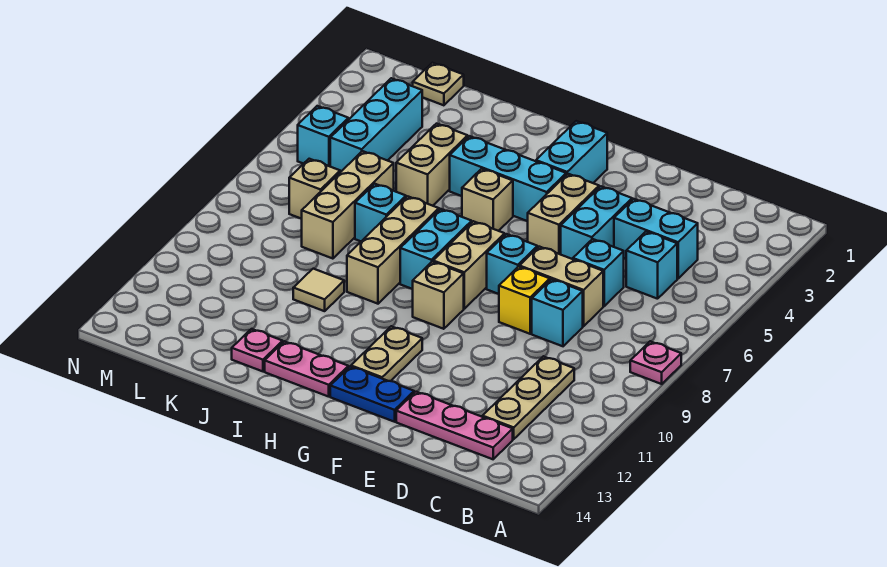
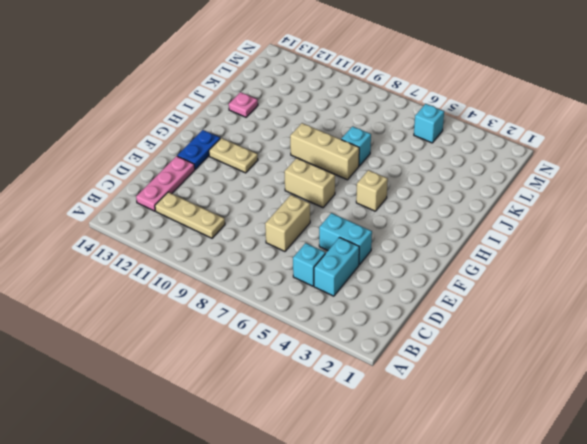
none -> pink plate A8 level 1
none -> cyan brick D6 level 1
none -> cyan brick D8 level 1
none -> yellow brick E8 level 1

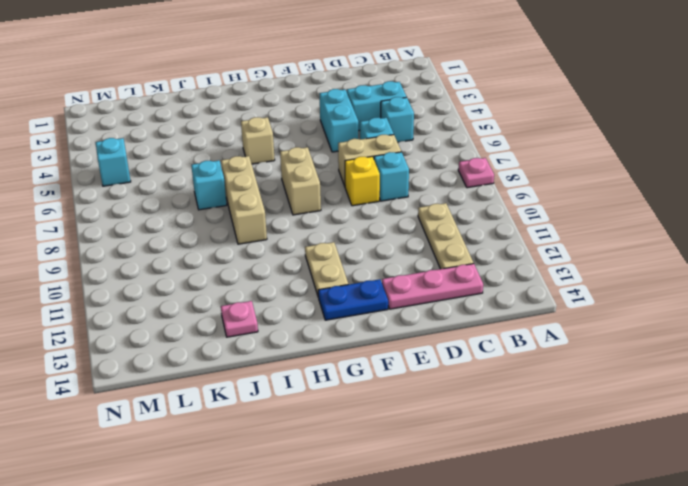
none -> tan brick F4:F5 level 1
none -> cyan brick F7 level 1
none -> cyan brick G2:G3 level 1
none -> cyan brick G4:I4 level 1

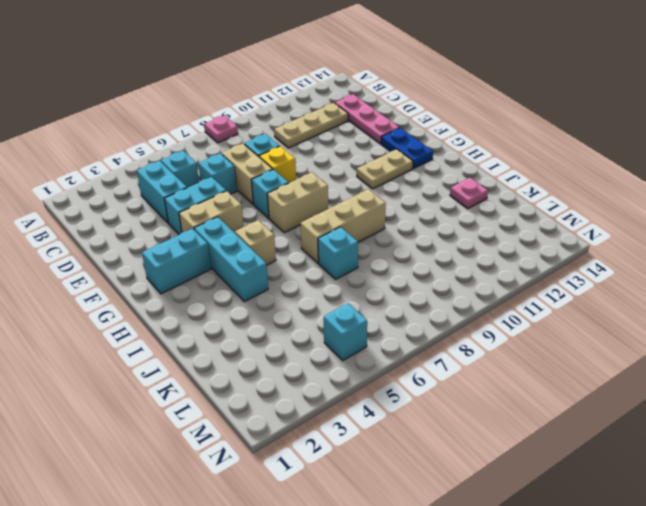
none -> tan brick G9 level 1
none -> cyan brick H7:H8 level 1
none -> pink plate H13:I13 level 1
none -> tan brick J4:J5 level 1

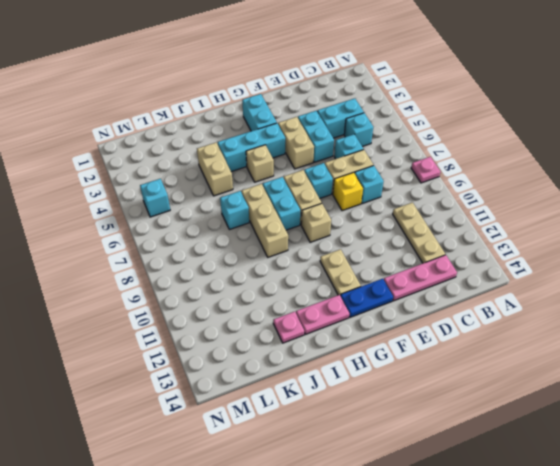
none -> tan tile J10 level 1
none -> tan brick K6:K8 level 1
none -> tan plate L1 level 1
none -> cyan brick L3:L5 level 1

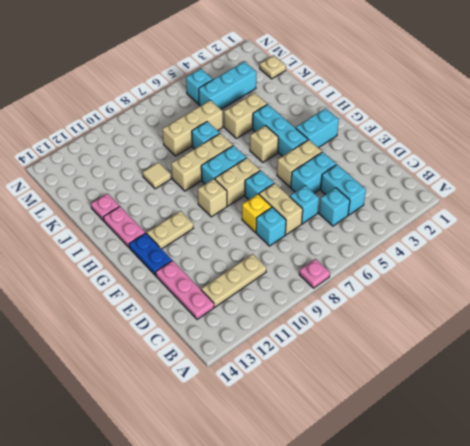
none -> tan brick L7 level 1

